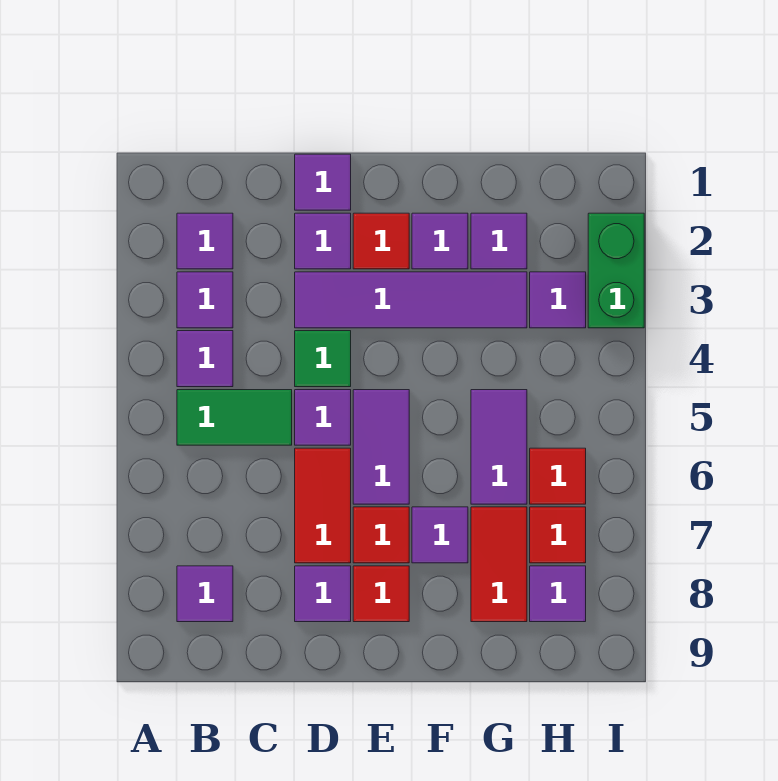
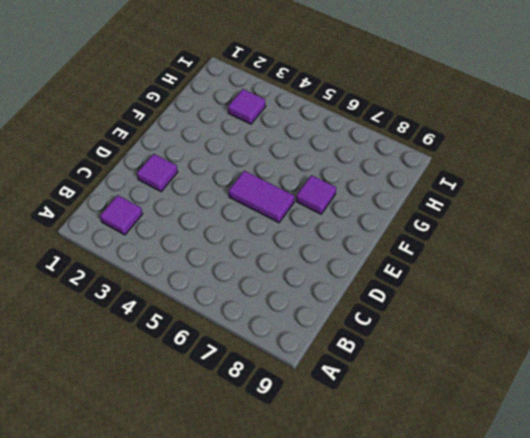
none -> purple tile B3 level 1
none -> purple tile B4 level 1
none -> green tile B5:C5 level 1

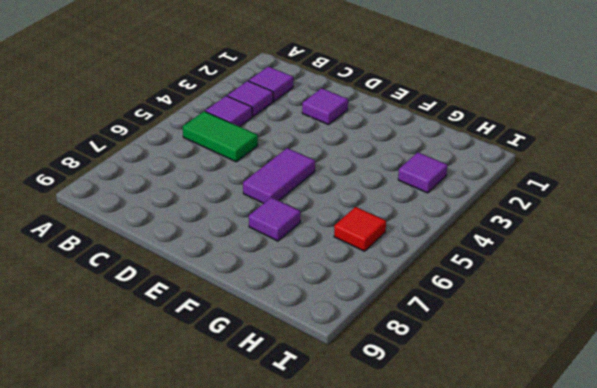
none -> purple tile B8 level 1
none -> purple tile D1 level 1
none -> purple tile D3:G3 level 1

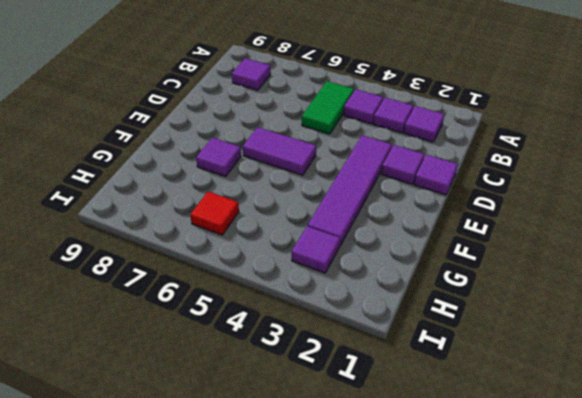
none -> green tile D4 level 1
none -> purple tile D5 level 1
none -> red tile D6:D7 level 1

